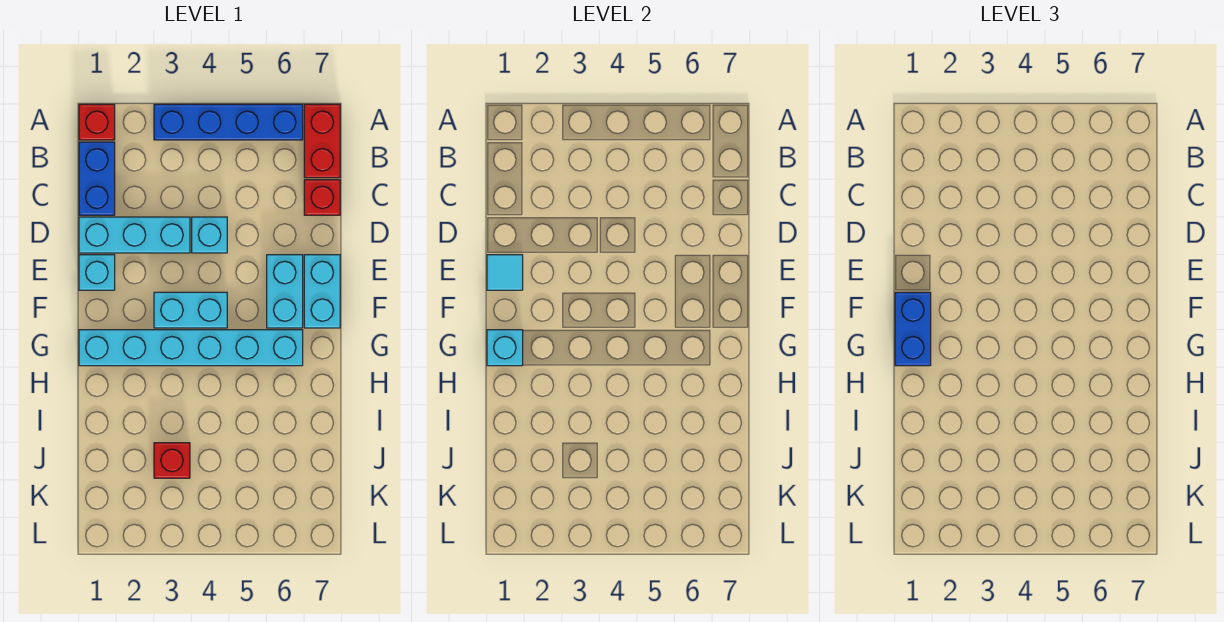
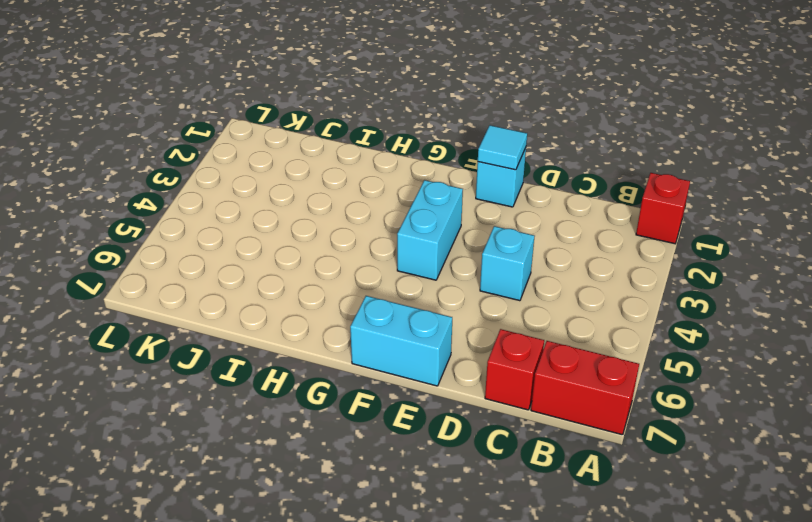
none -> blue brick A3:A6 level 1
none -> blue brick B1:C1 level 1
none -> cyan brick D1:D3 level 1

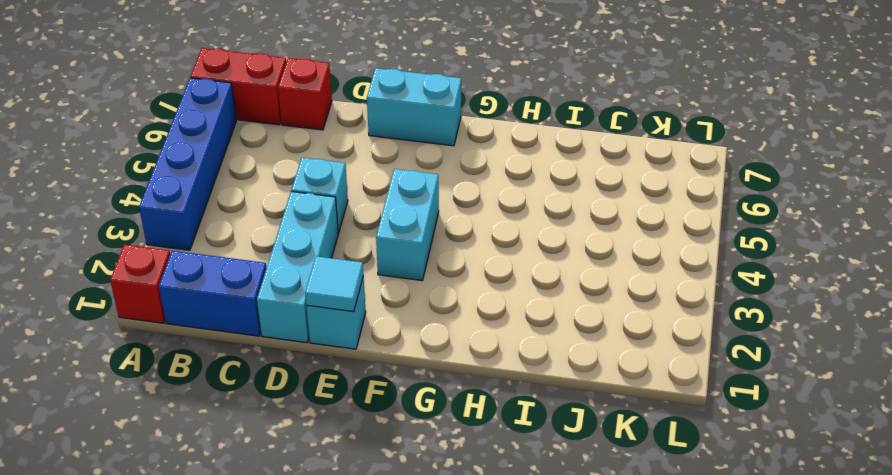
none -> cyan brick E6:F6 level 1
none -> cyan brick G1:G6 level 1
none -> red brick J3 level 1

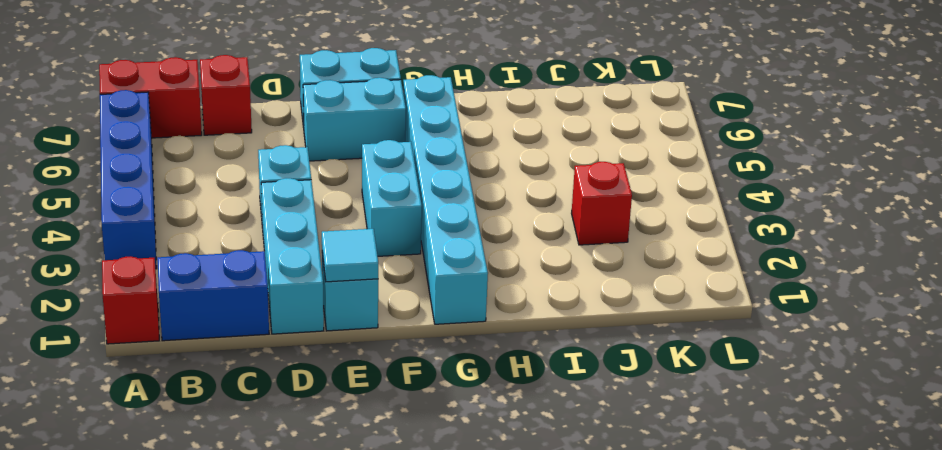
none -> cyan brick G1 level 2
none -> blue brick F1:G1 level 3

